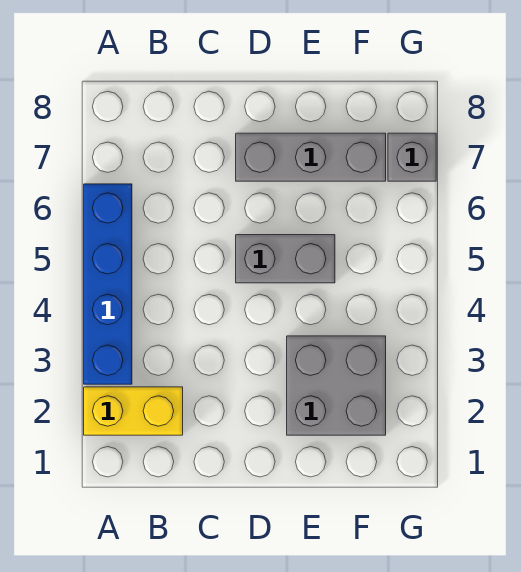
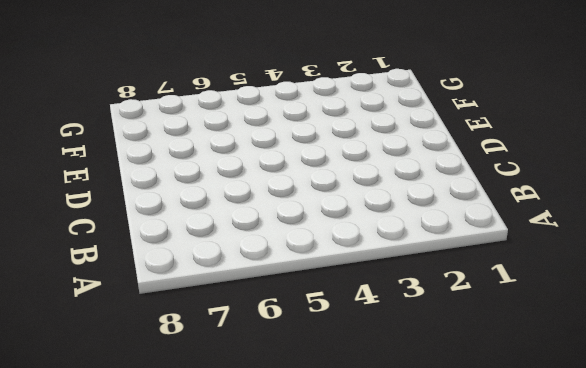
none -> yellow brick A2:B2 level 1
none -> blue brick A3:A6 level 1

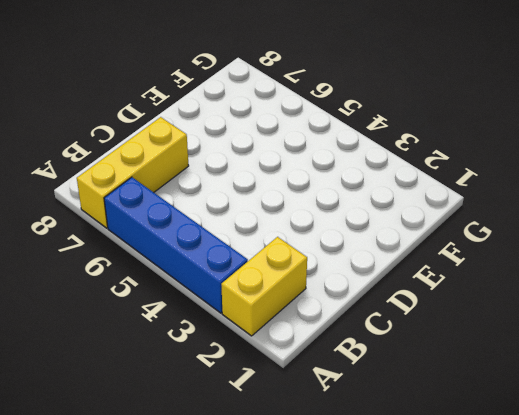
yellow brick A7:C7 level 1 -> none
none -> grey brick D5:E5 level 1
none -> grey brick D7:F7 level 1

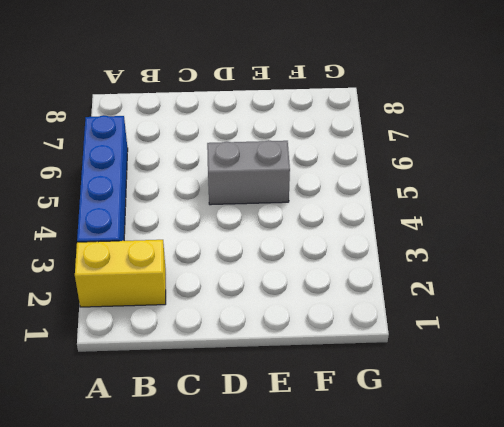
none -> grey brick D7:F7 level 1
none -> grey brick E2:F3 level 1

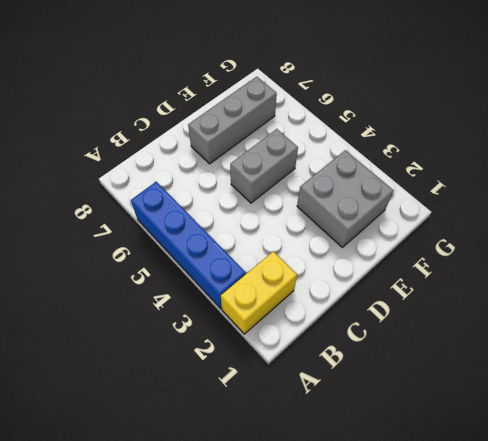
none -> grey brick G7 level 1

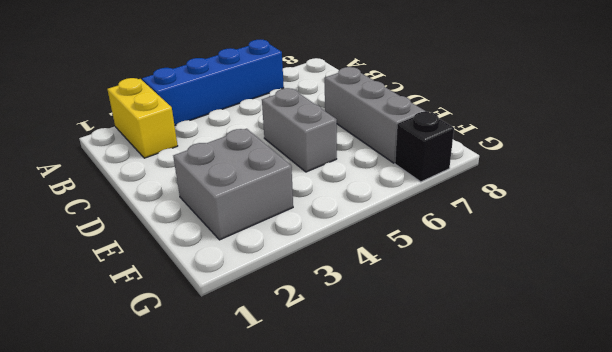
black brick G7 level 1 -> grey brick G7 level 1

